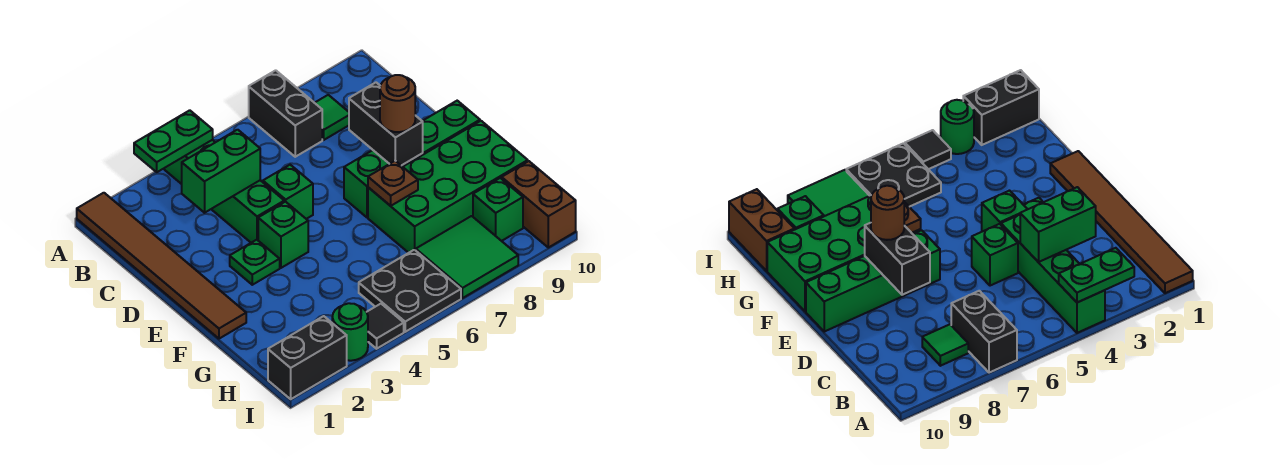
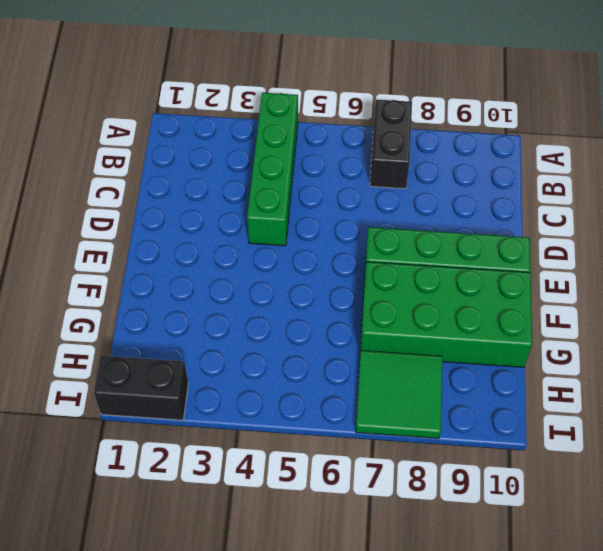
none -> brown tile A1:F1 level 1
none -> green tile B8 level 1
none -> green brick D5 level 1

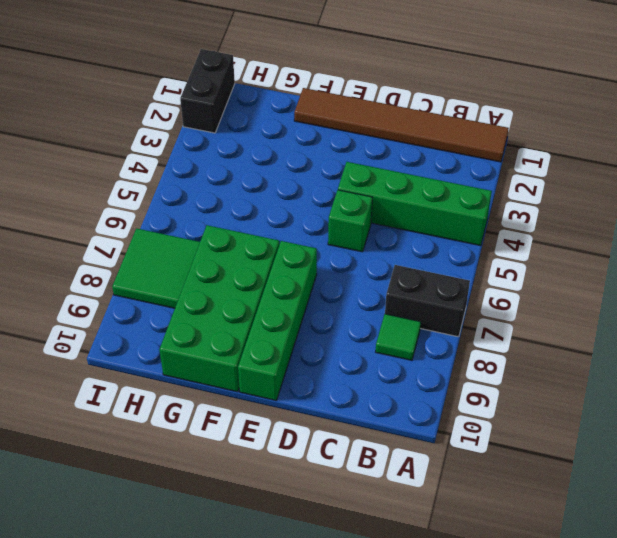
none -> green plate E3 level 1
none -> green brick E4 level 1
none -> black plate H5:I6 level 1

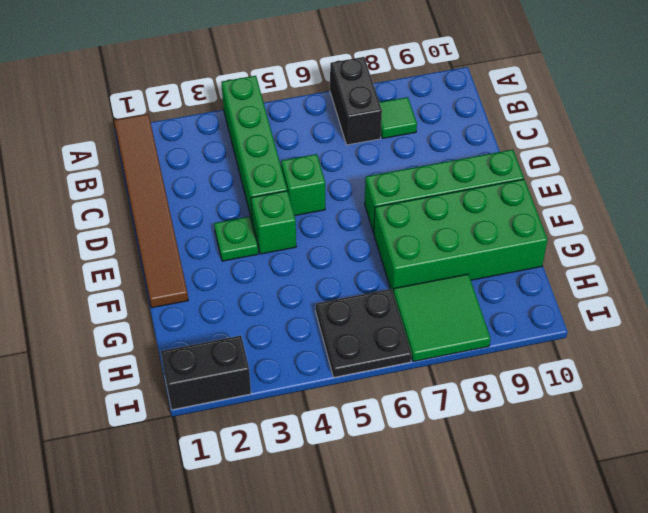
none -> green brick H9 level 1
none -> brown brick H10:I10 level 1
none -> green round brick I3 level 1

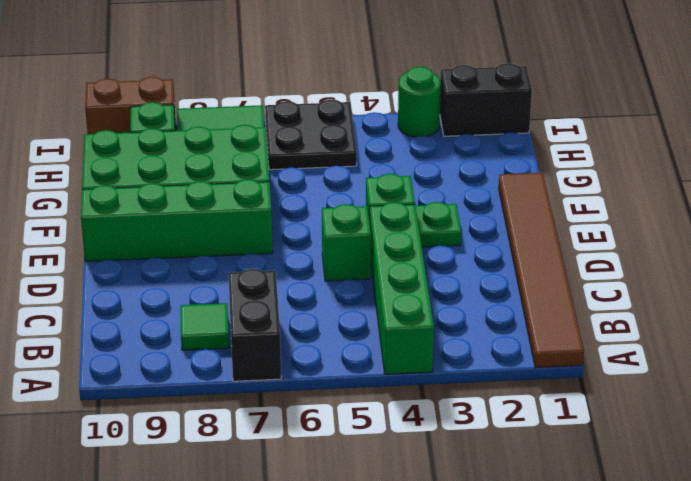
brown brick I9:I10 level 1 -> brown brick H10:I10 level 1
none -> black tile I4 level 1
none -> green plate A3:A4 level 2
none -> green brick C3:C4 level 2

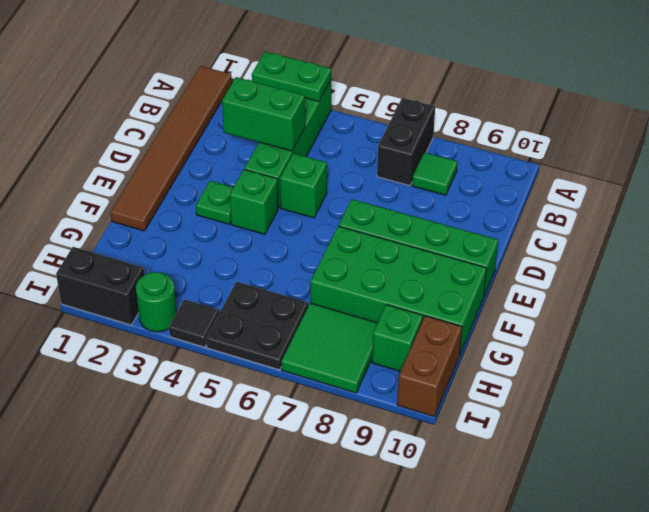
none -> black brick D8:E8 level 2
none -> brown plate F7 level 2
none -> brown round brick E8 level 3

